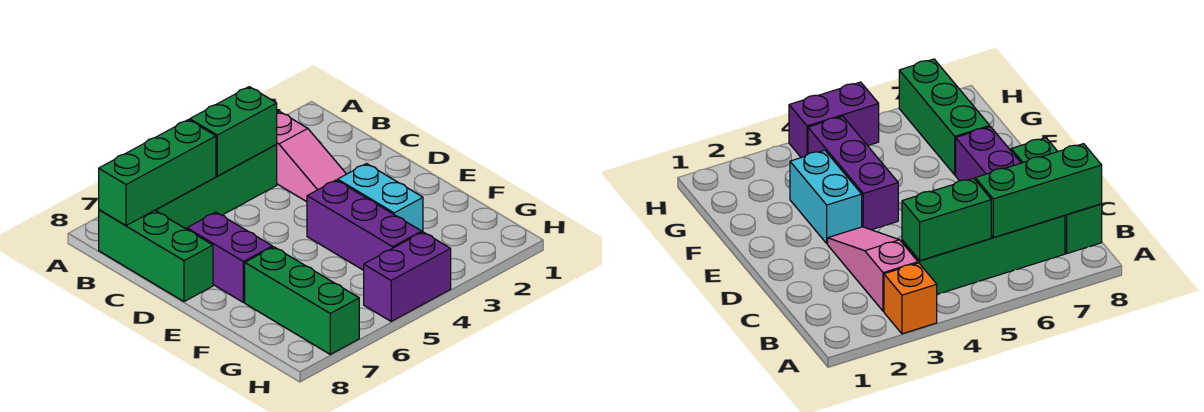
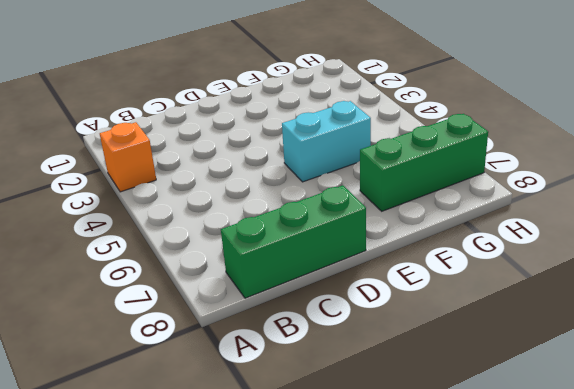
cyan brick E5:F5 level 1 -> cyan brick E3:F3 level 1
none -> pink slope B3:D3 level 1 top B
none -> green brick B4:B7 level 1

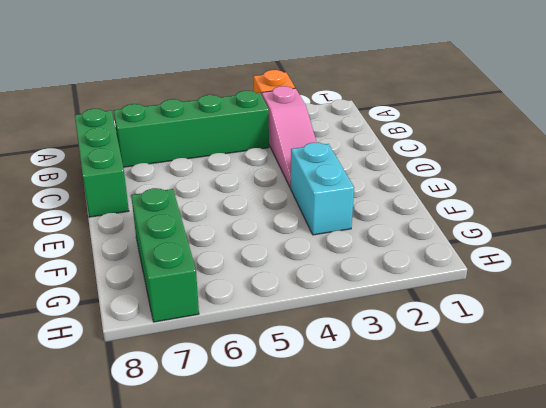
none -> purple brick D7:E7 level 1
none -> purple brick E4:G4 level 1

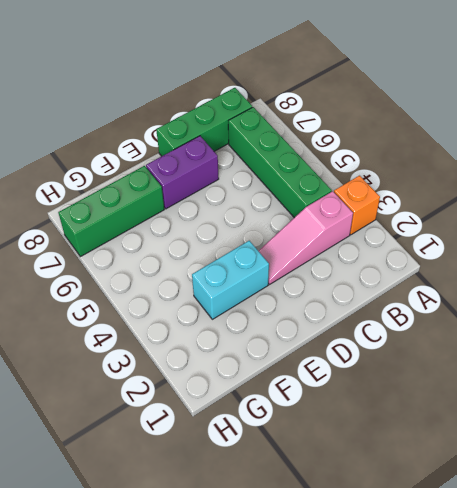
none -> purple brick E4:G4 level 1
none -> purple brick H4:H5 level 1

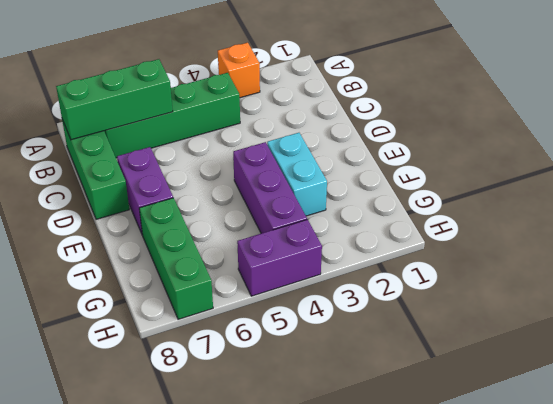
none -> pink slope B3:D3 level 1 top B
none -> green brick B4:B5 level 2

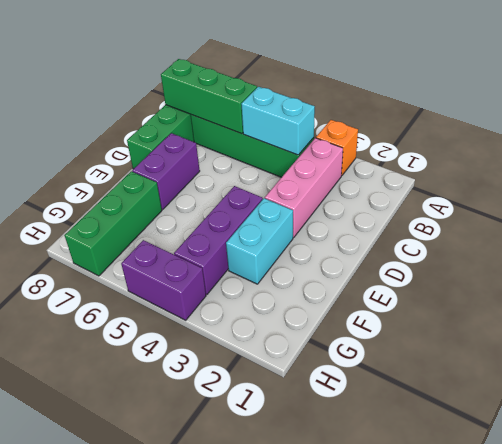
pink brick B3:D3 level 1 -> pink slope B3:D3 level 1 top B
cyan brick B4:B5 level 2 -> green brick B4:B5 level 2

